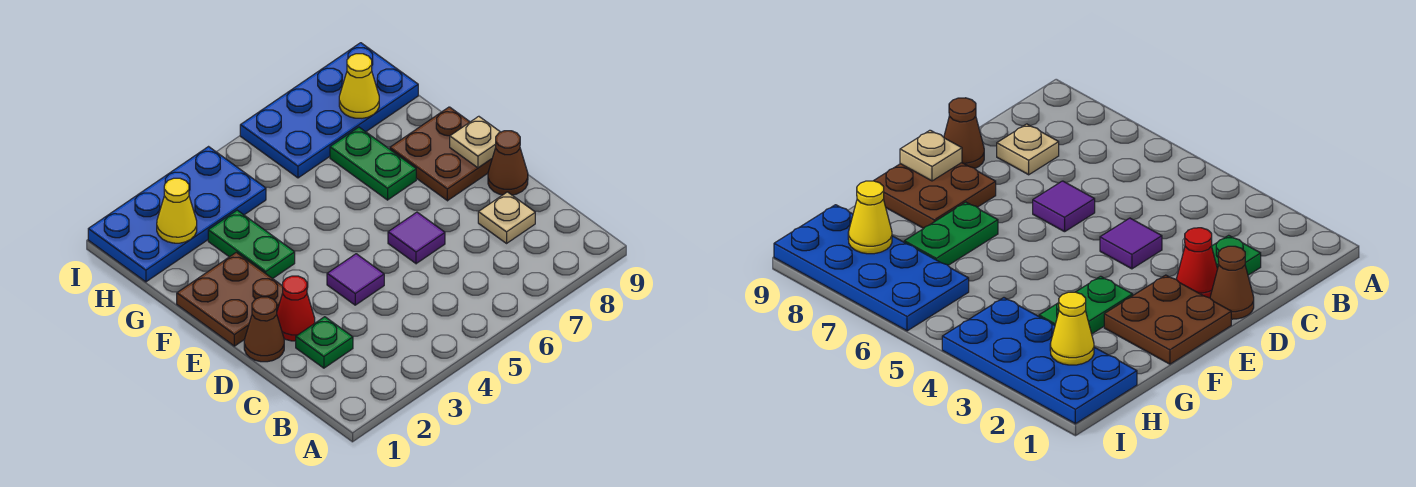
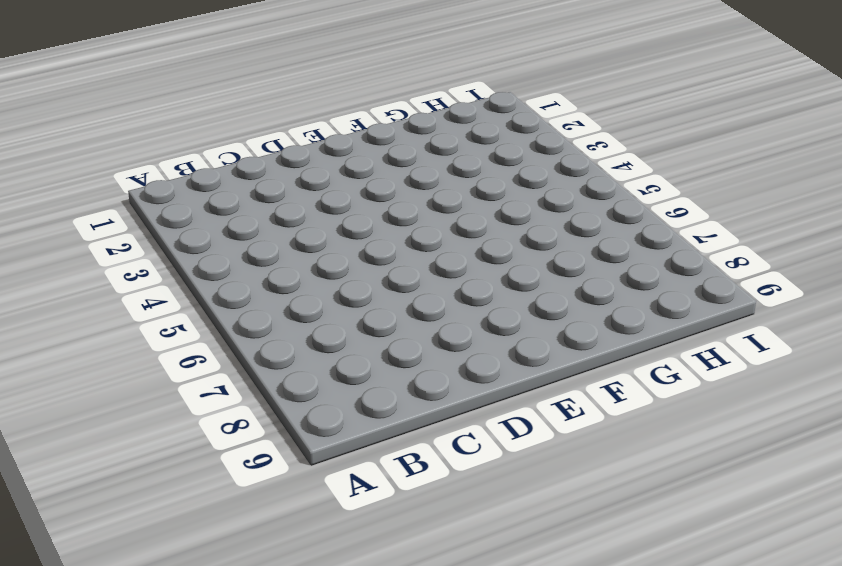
none -> green plate C2 level 1
none -> tan plate C8 level 1
none -> brown cone D1 level 1

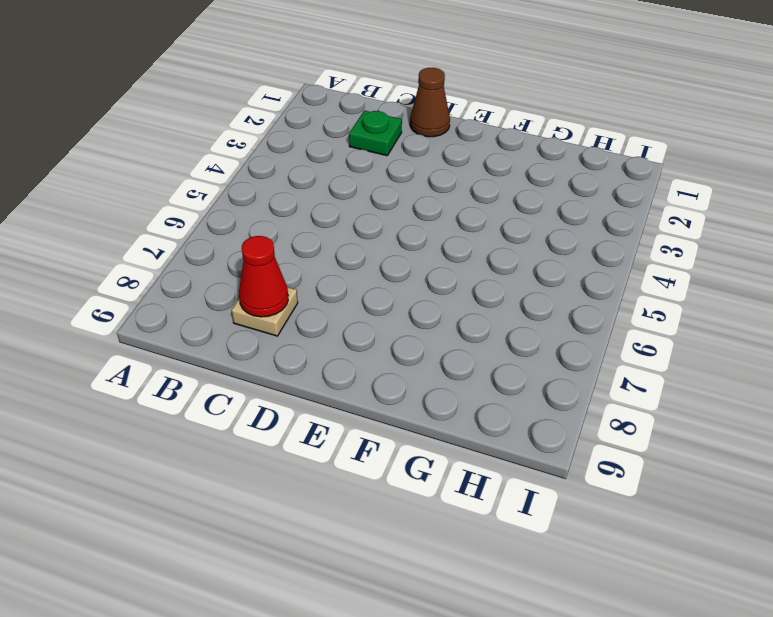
red cone C8 level 2 -> red cone D2 level 1
none -> purple tile D4 level 1
none -> purple tile D6 level 1
none -> brown cone D9 level 1

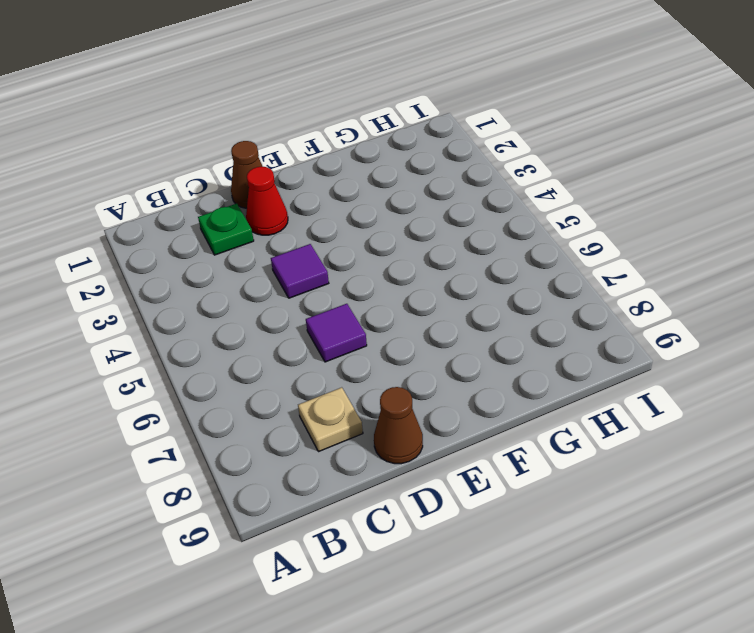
none -> brown plate E1:F2 level 1
none -> brown plate E8:F9 level 1
none -> green plate F3:G3 level 1

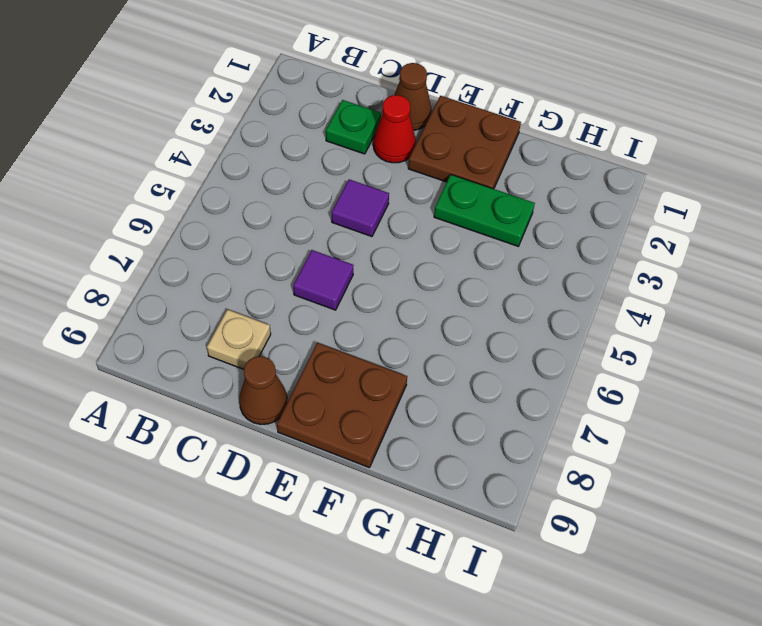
none -> green plate F7:G7 level 1
none -> blue plate H1:I4 level 1
none -> blue plate H6:I9 level 1

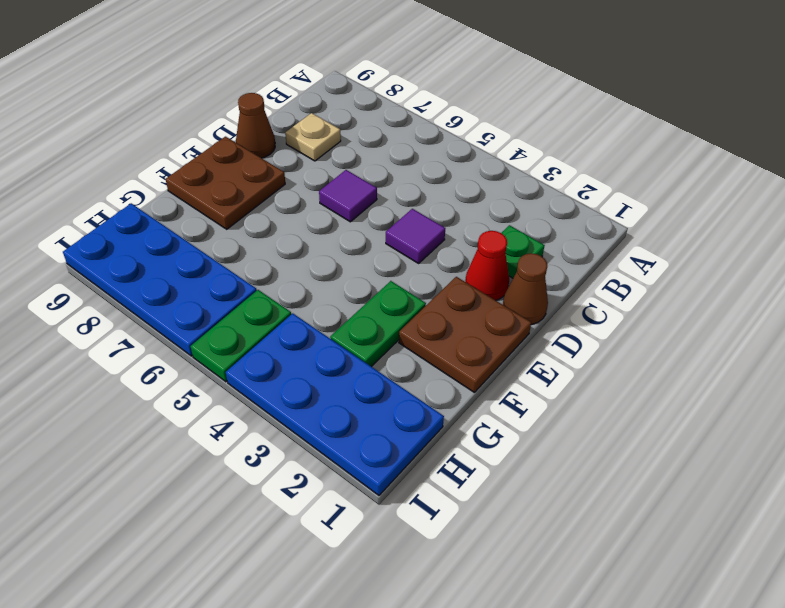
green plate H5:I5 level 1 -> green plate F7:G7 level 1
none -> tan plate E9 level 2
none -> yellow cone H2 level 2
none -> yellow cone H8 level 2

